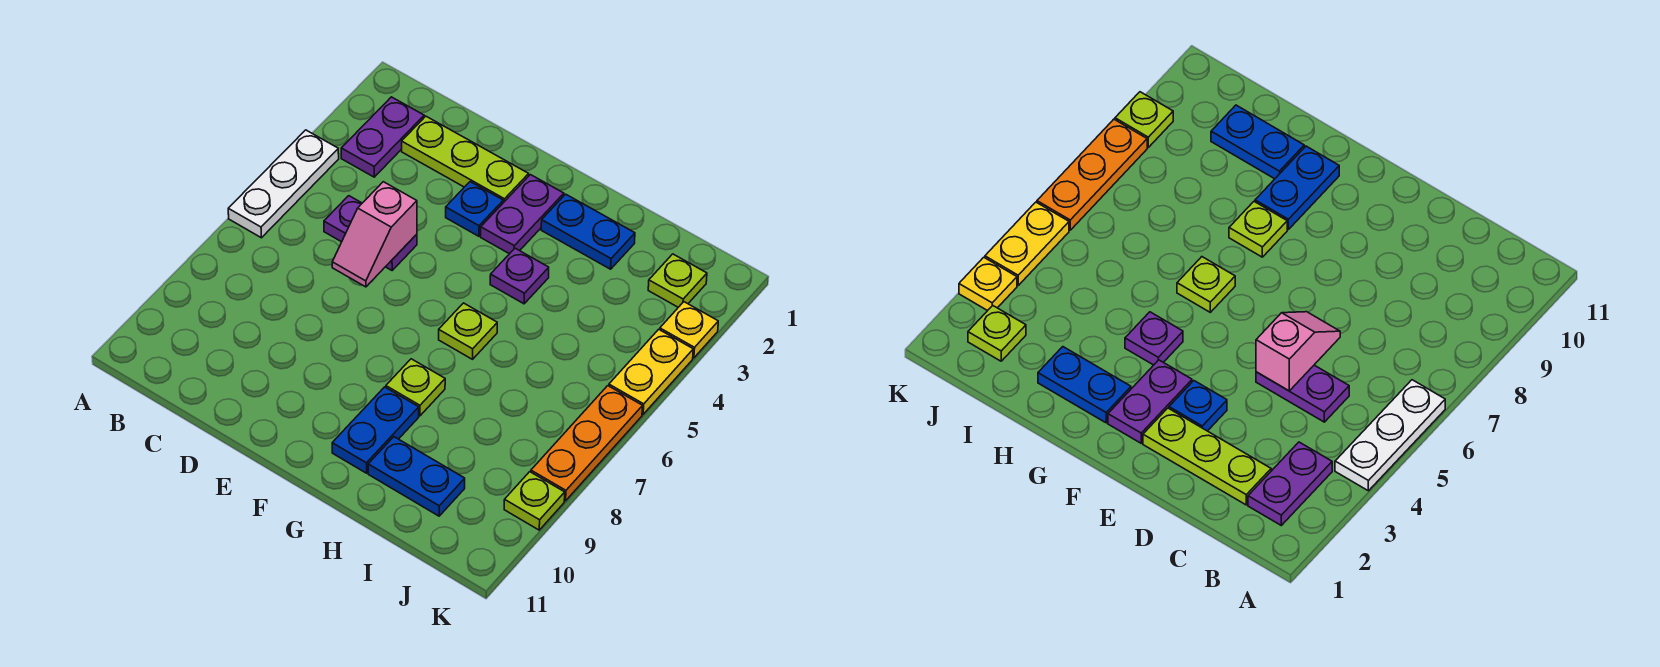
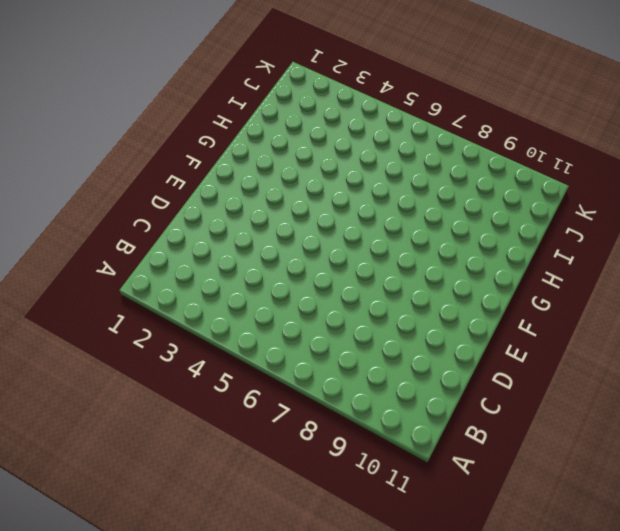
none -> white plate A4:A6 level 1
none -> purple plate B2:B3 level 1
none -> lime plate C2:E2 level 1

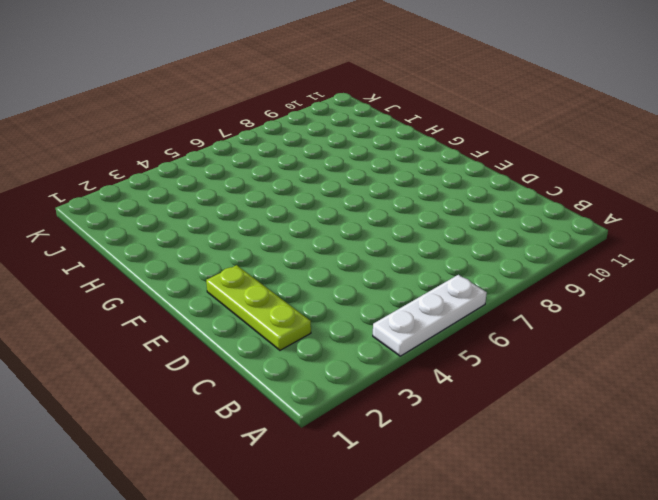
none -> purple plate B2:B3 level 1
none -> purple plate C5:D5 level 1
none -> blue plate E3 level 1

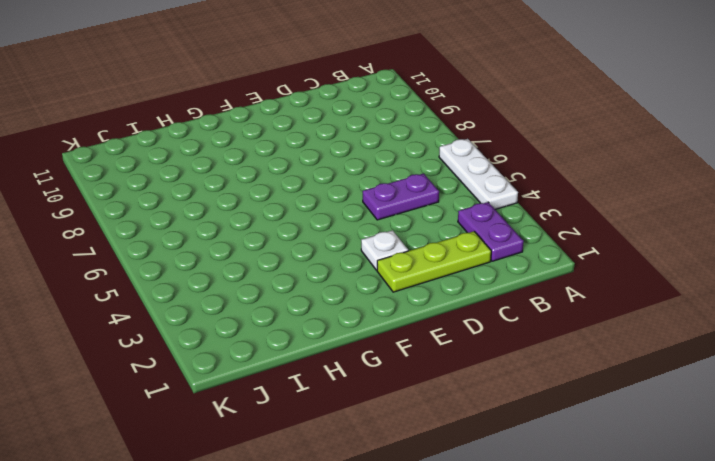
white plate E3 level 1 -> blue plate E3 level 1
none -> purple plate F2:F3 level 1
none -> blue plate G2:H2 level 1
none -> purple plate G4 level 1

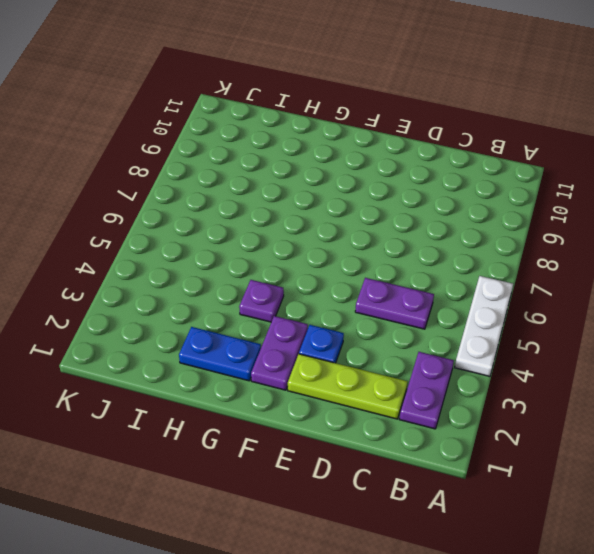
none -> lime plate G6 level 1
none -> lime plate G8 level 1
none -> blue plate G9:G10 level 1

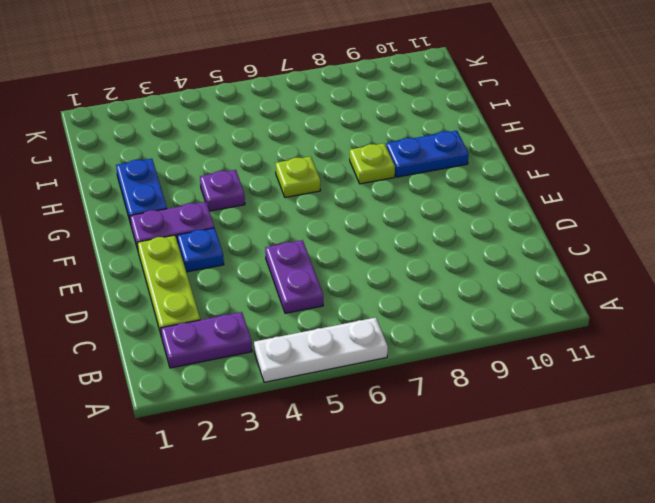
none -> blue plate H10:I10 level 1
none -> lime plate J2 level 1
none -> yellow plate K3 level 1

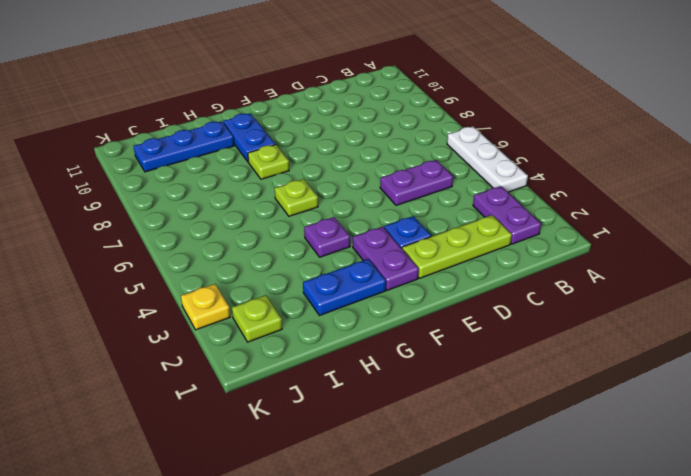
blue plate H10:J10 level 1 -> blue plate H10:I10 level 1
none -> yellow plate K4:K5 level 1
none -> orange plate K6:K8 level 1
none -> lime plate K9 level 1

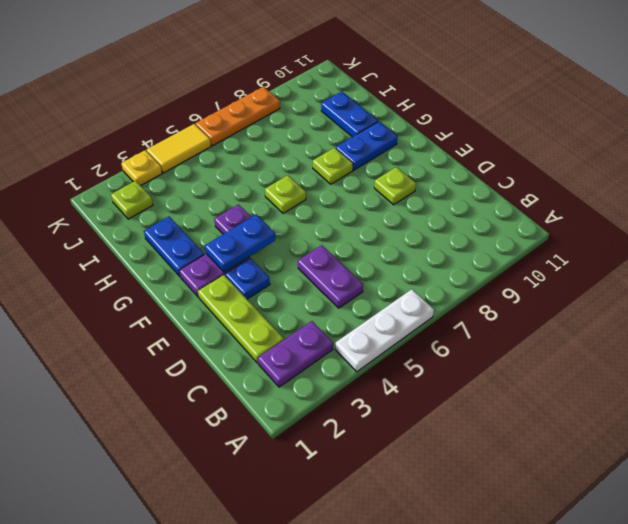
lime plate E9 level 1 -> lime plate K9 level 1
blue plate F3:F4 level 2 -> none
yellow tile K4:K5 level 1 -> yellow plate K4:K5 level 1
none -> pink slope D5:D6 level 2 top 5

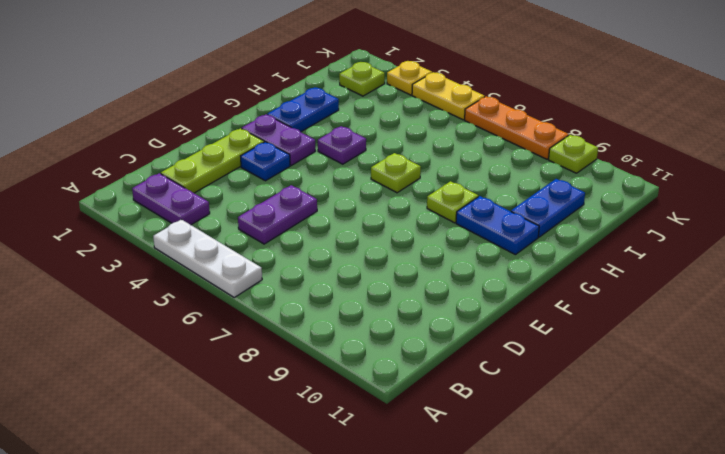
none -> pink slope D5:D6 level 2 top 5

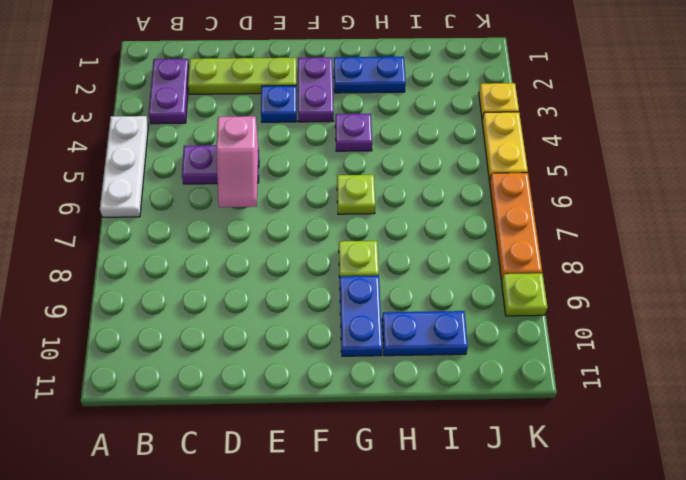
none -> lime plate J2 level 1

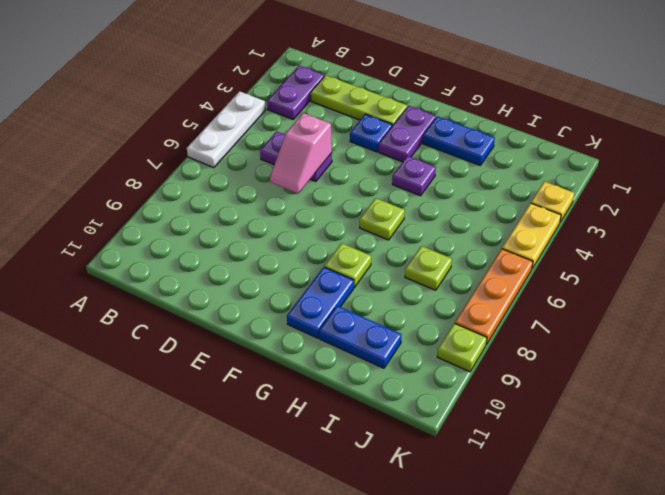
lime plate I7 level 1 -> lime plate J2 level 1

